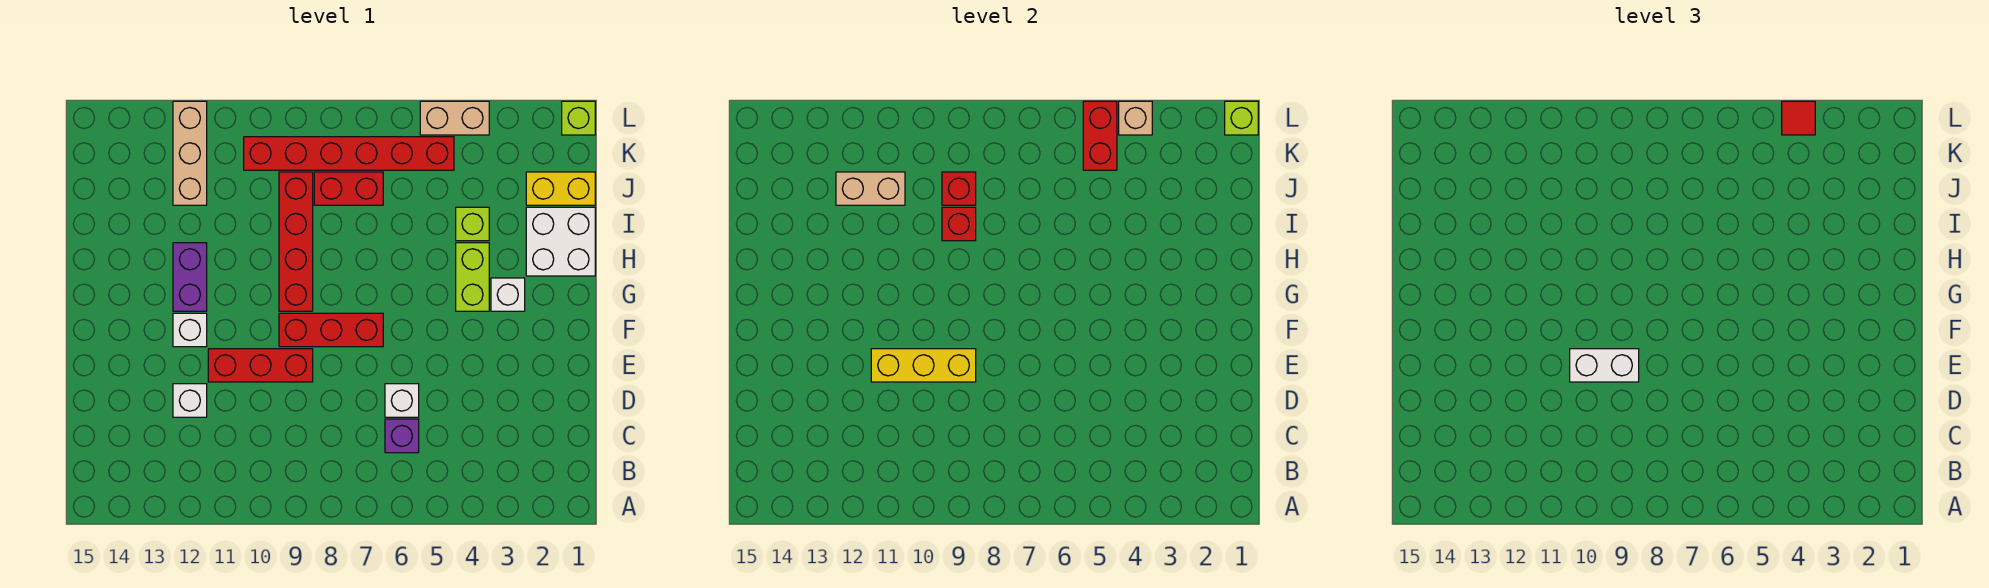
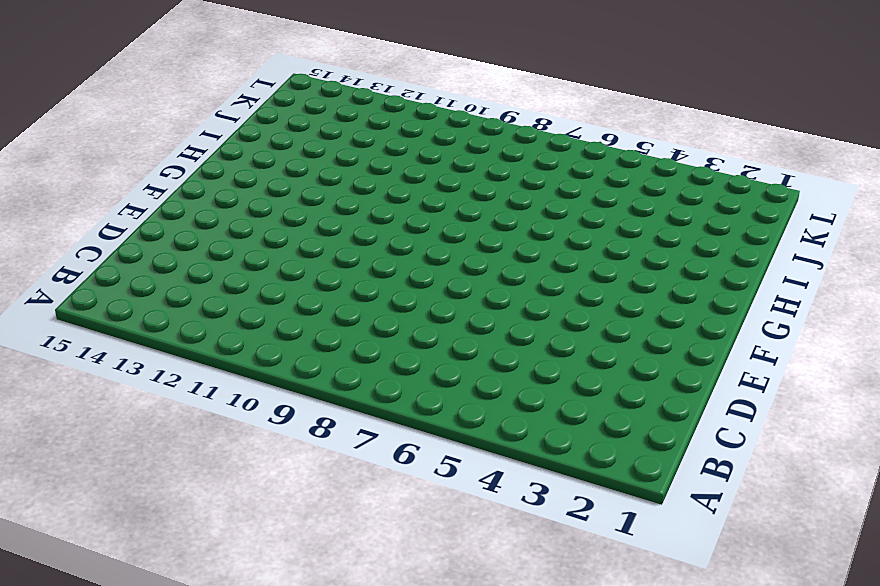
none -> purple brick C6 level 1
none -> white brick D6 level 1
none -> white brick D12 level 1

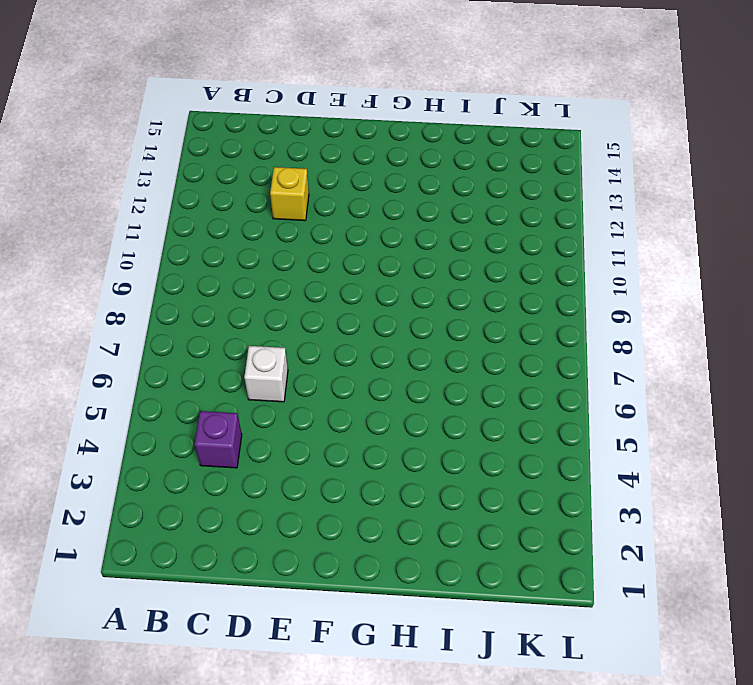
purple brick C4 level 1 -> purple brick C6 level 1
yellow brick D12 level 1 -> white brick D12 level 1
none -> red brick E9:E11 level 1
none -> red brick F7:F9 level 1
none -> white brick F12 level 1

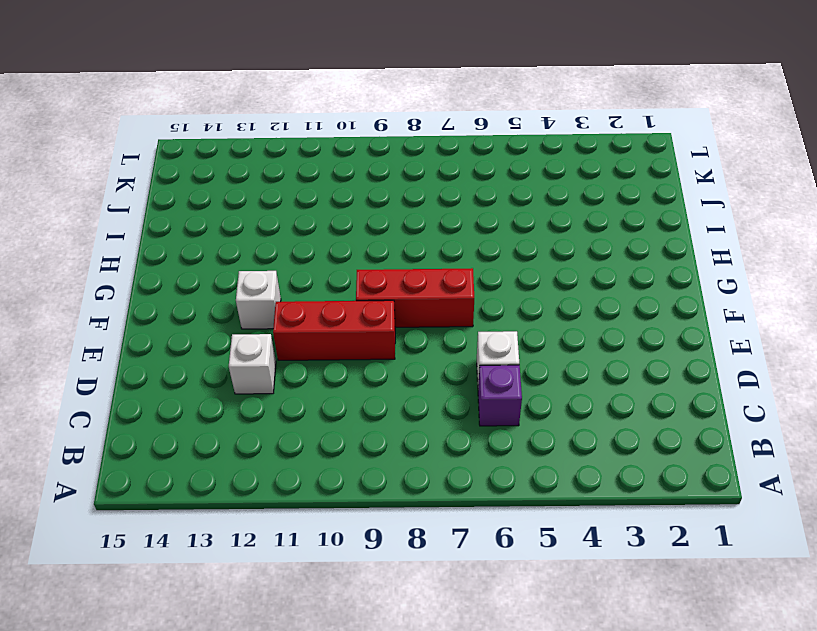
none -> white brick G3 level 1
none -> lime brick G4:H4 level 1
none -> red brick G9:J9 level 1

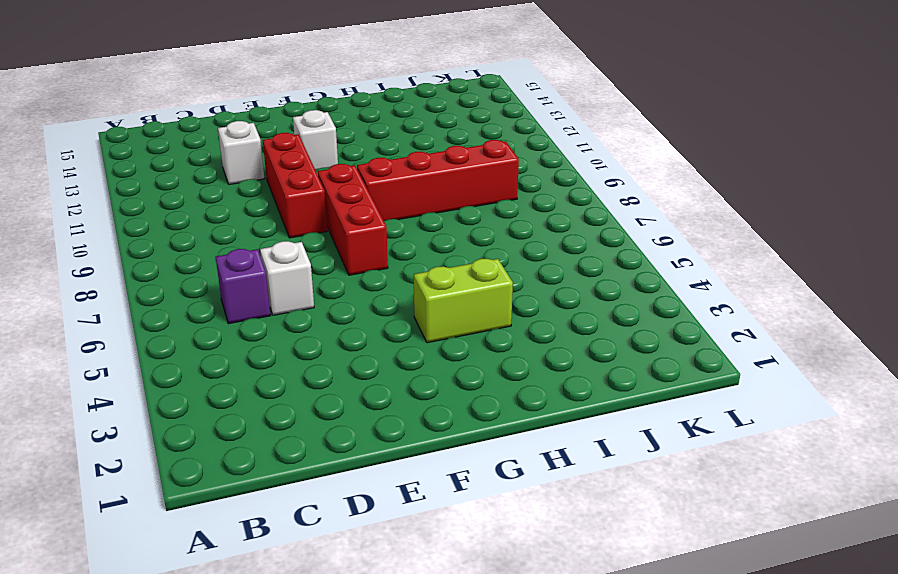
none -> white brick G3 level 1
none -> purple brick G12:H12 level 1
none -> white brick H1:I2 level 1

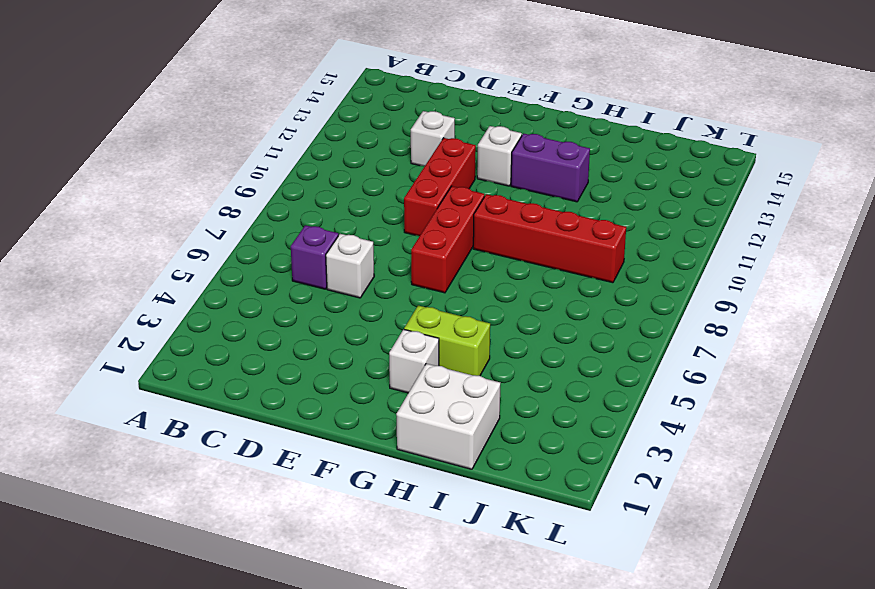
none -> lime brick I4 level 1
none -> yellow brick J1:J2 level 1
none -> red brick J7:J8 level 1

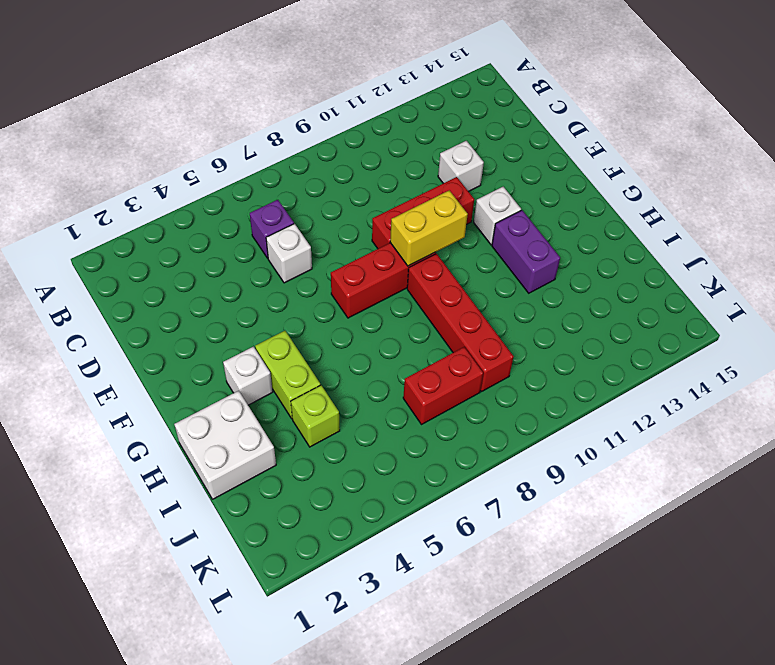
yellow brick F9:F10 level 2 -> yellow brick J1:J2 level 1
none -> tan brick J12:L12 level 1
none -> red brick K5:K10 level 1
none -> lime brick L1 level 1

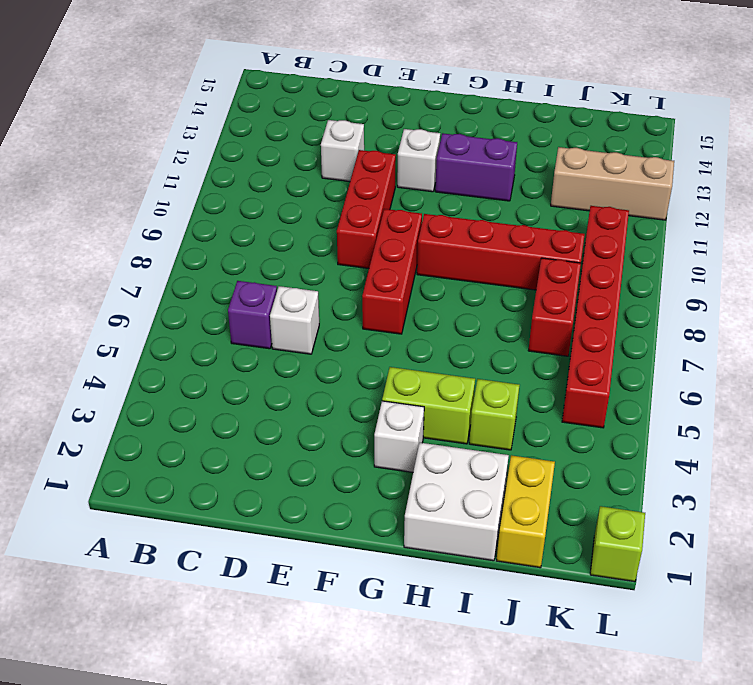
none -> tan brick L4:L5 level 1
none -> yellow brick E9:E11 level 2
none -> red brick I9 level 2

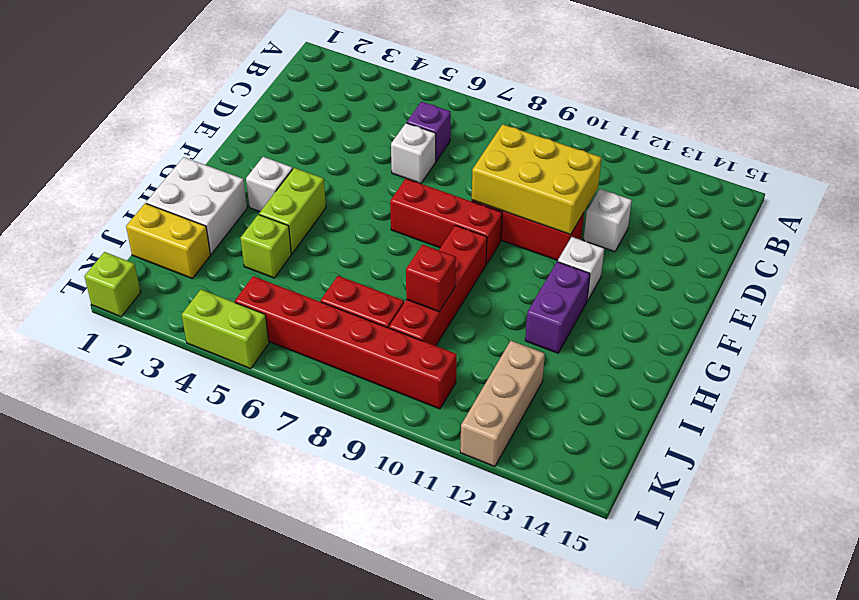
yellow brick D9:E11 level 2 -> yellow brick E9:E11 level 2
lime brick L4:L5 level 1 -> tan brick L4:L5 level 1
none -> red brick J9 level 2
none -> tan brick J11:J12 level 2
none -> red brick K5:L5 level 2

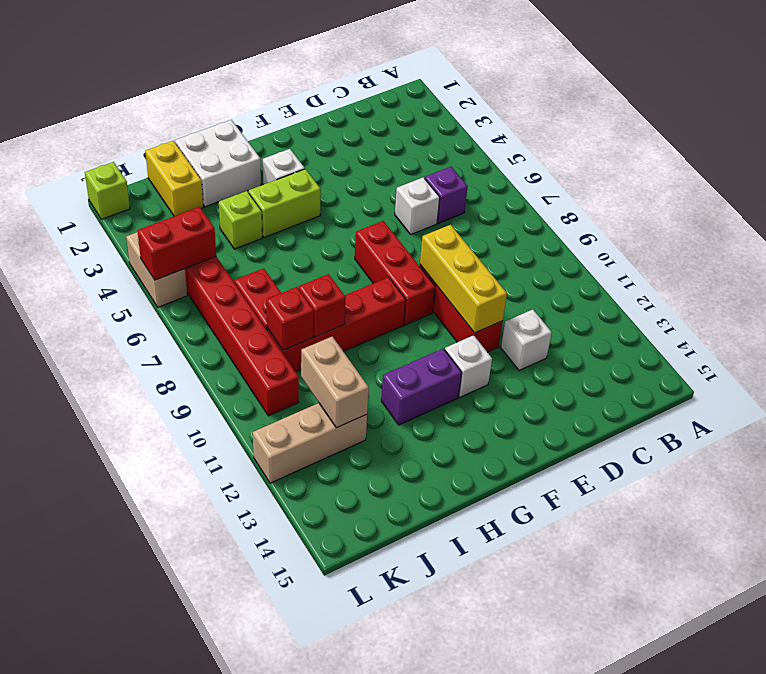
none -> lime brick L1 level 2
none -> tan brick L4 level 2
none -> white brick E9:E10 level 3

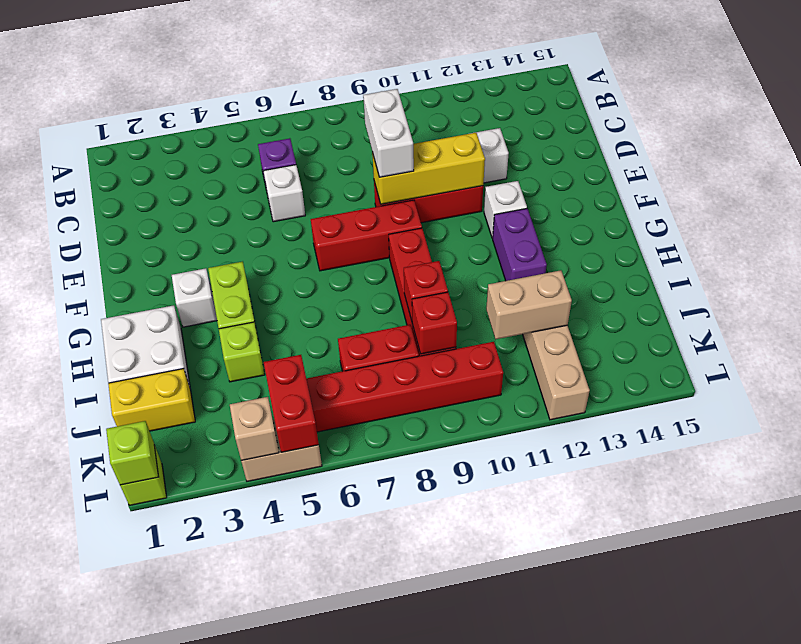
white brick D9:E9 level 3 -> white brick E9:E10 level 3
none -> red tile L4 level 3

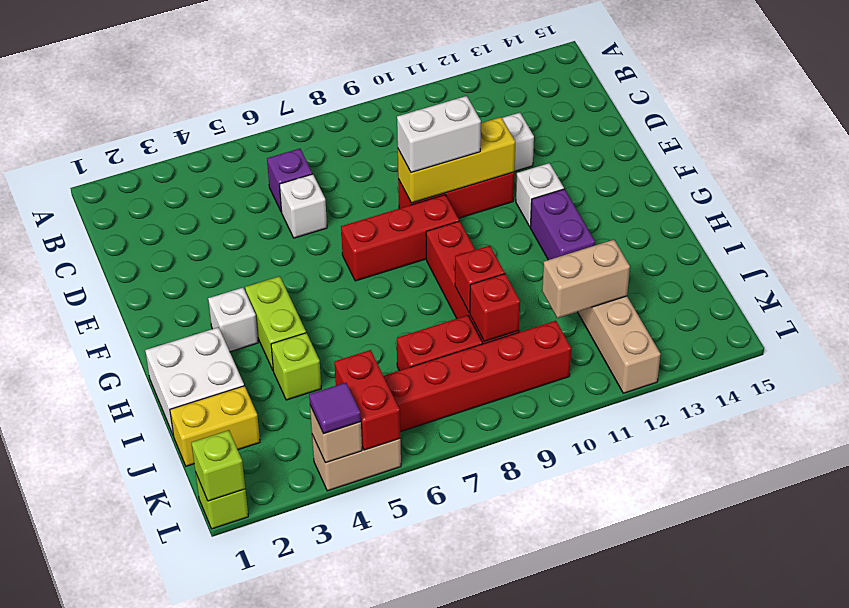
purple tile L4 level 3 -> red tile L4 level 3

